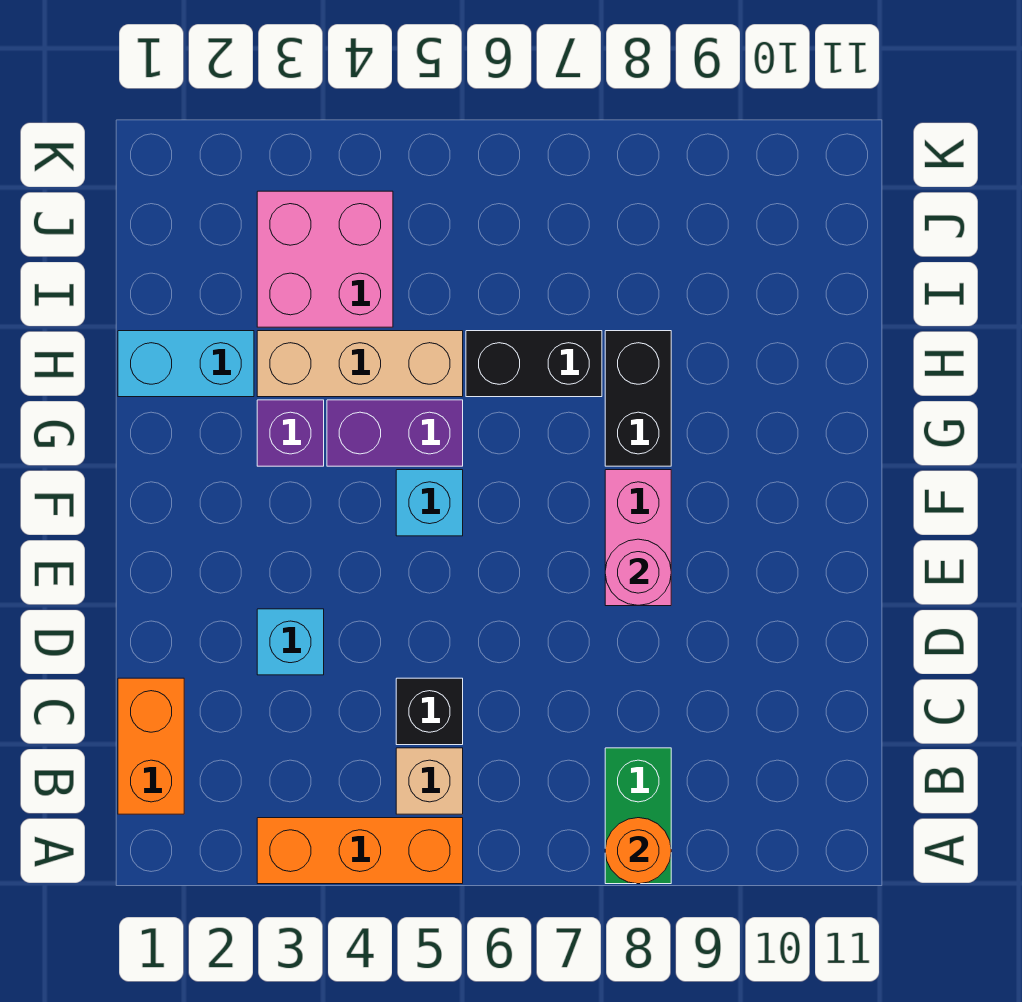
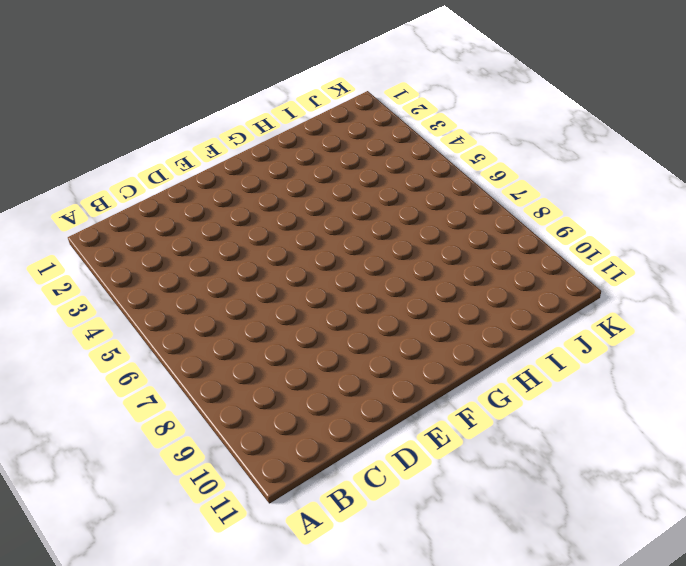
none -> orange brick A3:A5 level 1
none -> green brick A8:B8 level 1
none -> orange brick B1:C1 level 1

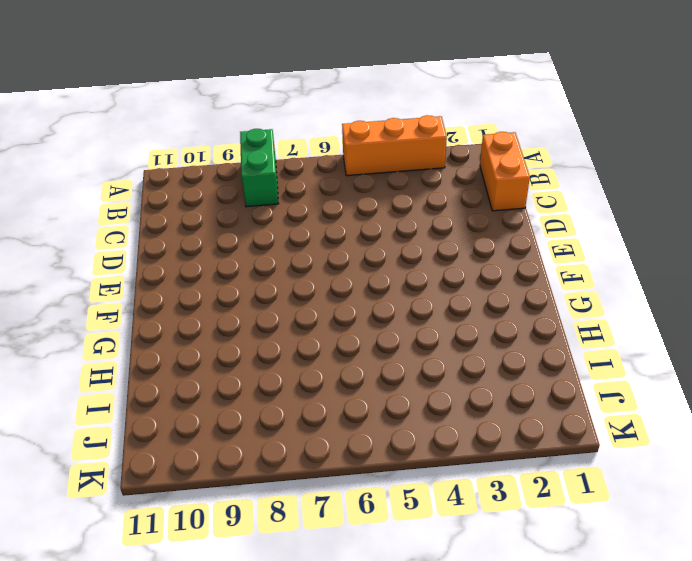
none -> tan brick B5 level 1
none -> black brick C5 level 1
none -> cyan brick D3 level 1

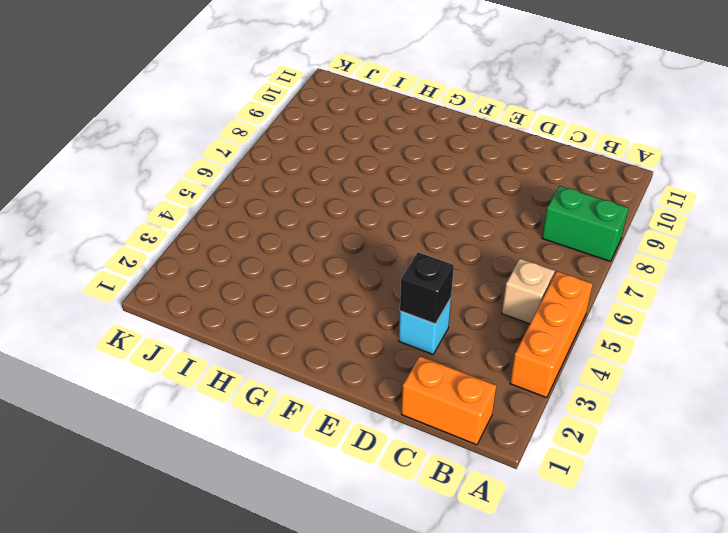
black brick D3 level 2 -> black brick C5 level 1
none -> pink brick E8:F8 level 1
none -> cyan brick F5 level 1
none -> purple brick G3 level 1

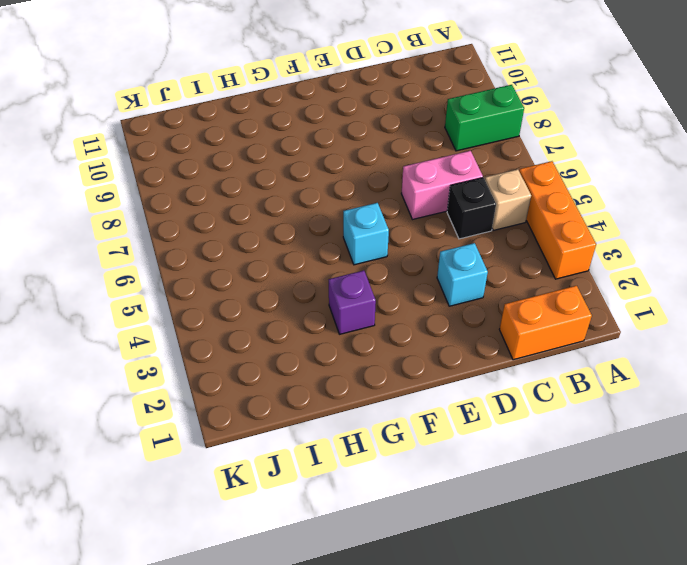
pink brick C6:D6 level 1 -> pink brick E8:F8 level 1
none -> purple brick G4:G5 level 1
none -> black brick G8:H8 level 1
none -> cyan brick H1:H2 level 1

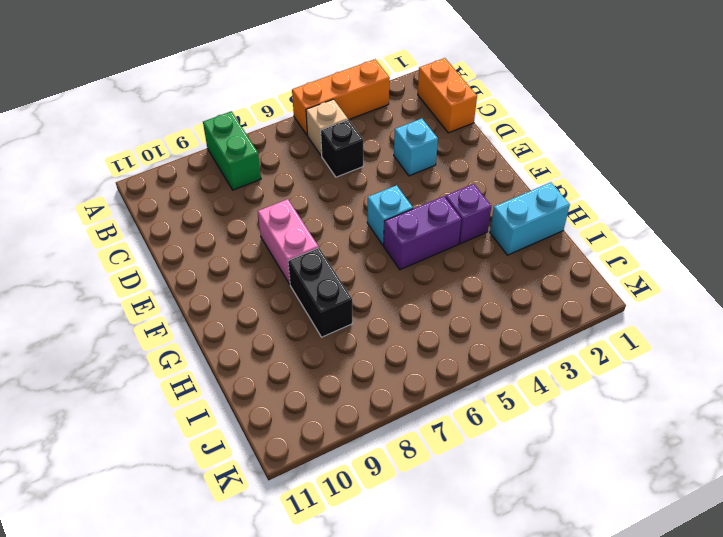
none -> tan brick H3:H5 level 1
none -> black brick H6:H7 level 1
none -> pink brick I3:J4 level 1

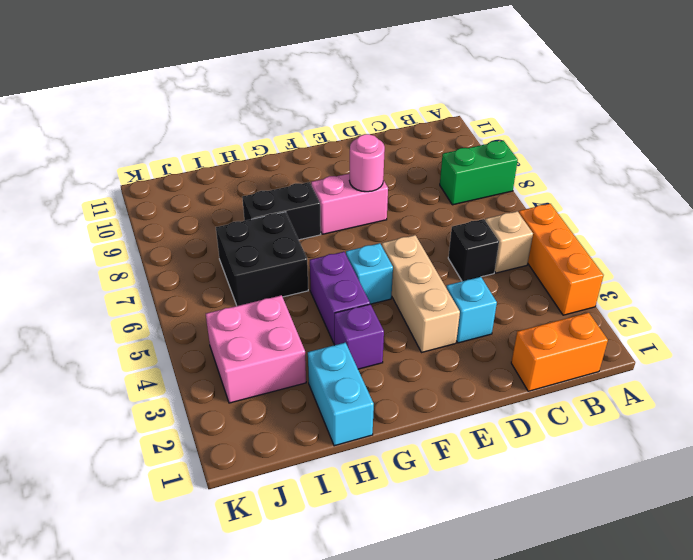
tan brick E3:E5 level 1 -> tan brick H3:H5 level 1
black brick H6:I7 level 1 -> black brick H6:H7 level 1
none -> orange round brick A8 level 2

